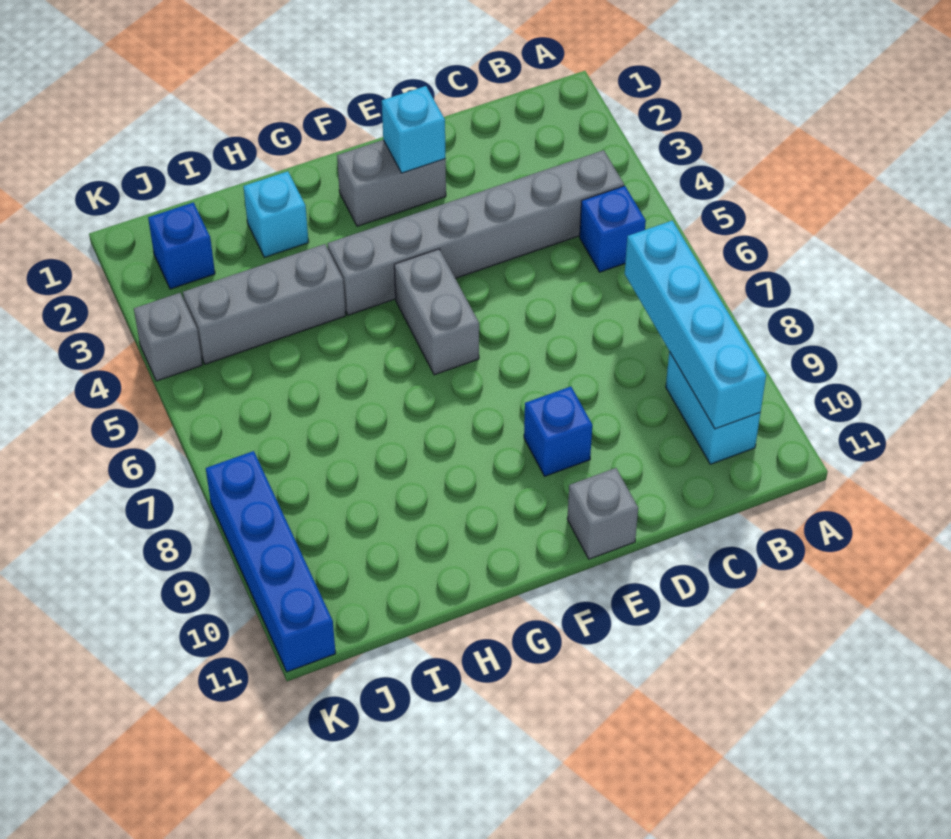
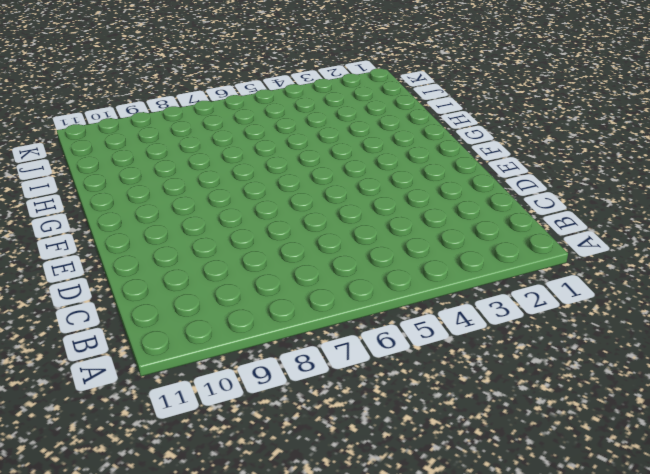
none -> grey brick B4:G4 level 1
none -> blue brick B5 level 1
none -> cyan brick B9:B10 level 1

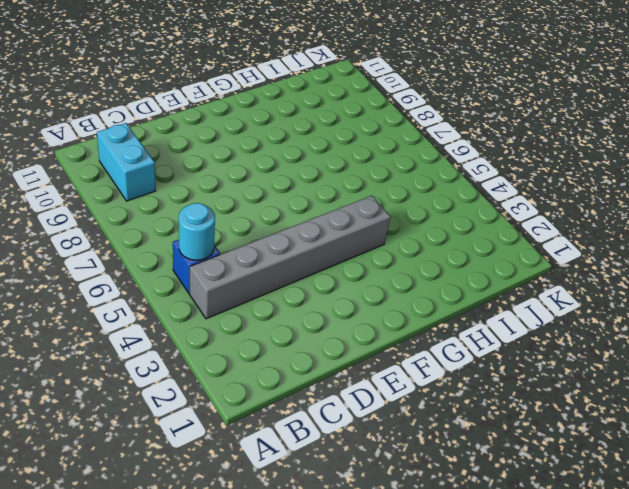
cyan round brick B5 level 2 -> none
none -> grey brick E2:F2 level 1
none -> blue brick E9 level 1
none -> grey brick E11 level 1

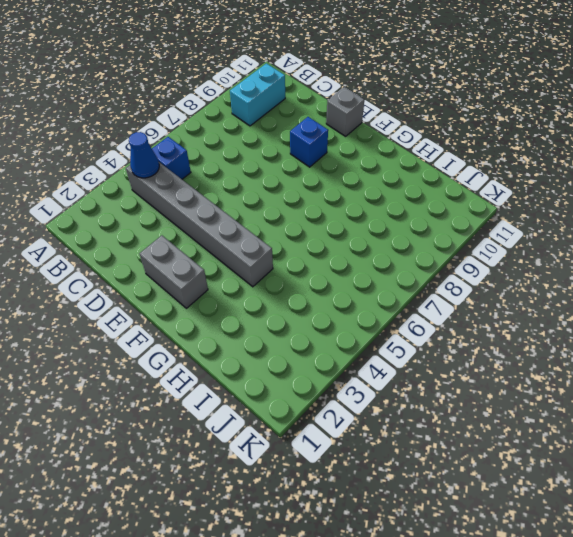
blue cone B4 level 2 -> none
none -> grey brick F5:F6 level 1
none -> cyan brick H2 level 1
none -> grey brick H4:J4 level 1

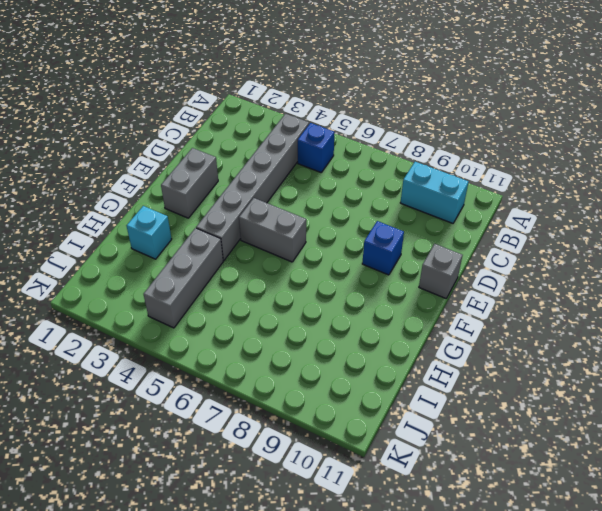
none -> blue brick J2 level 1
none -> grey brick K4 level 1
none -> blue brick K8:K11 level 1

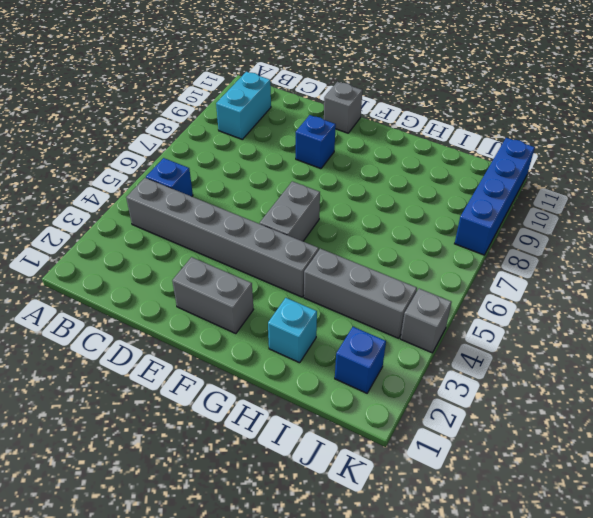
none -> cyan brick B7:B10 level 2
none -> cyan brick E2 level 2

